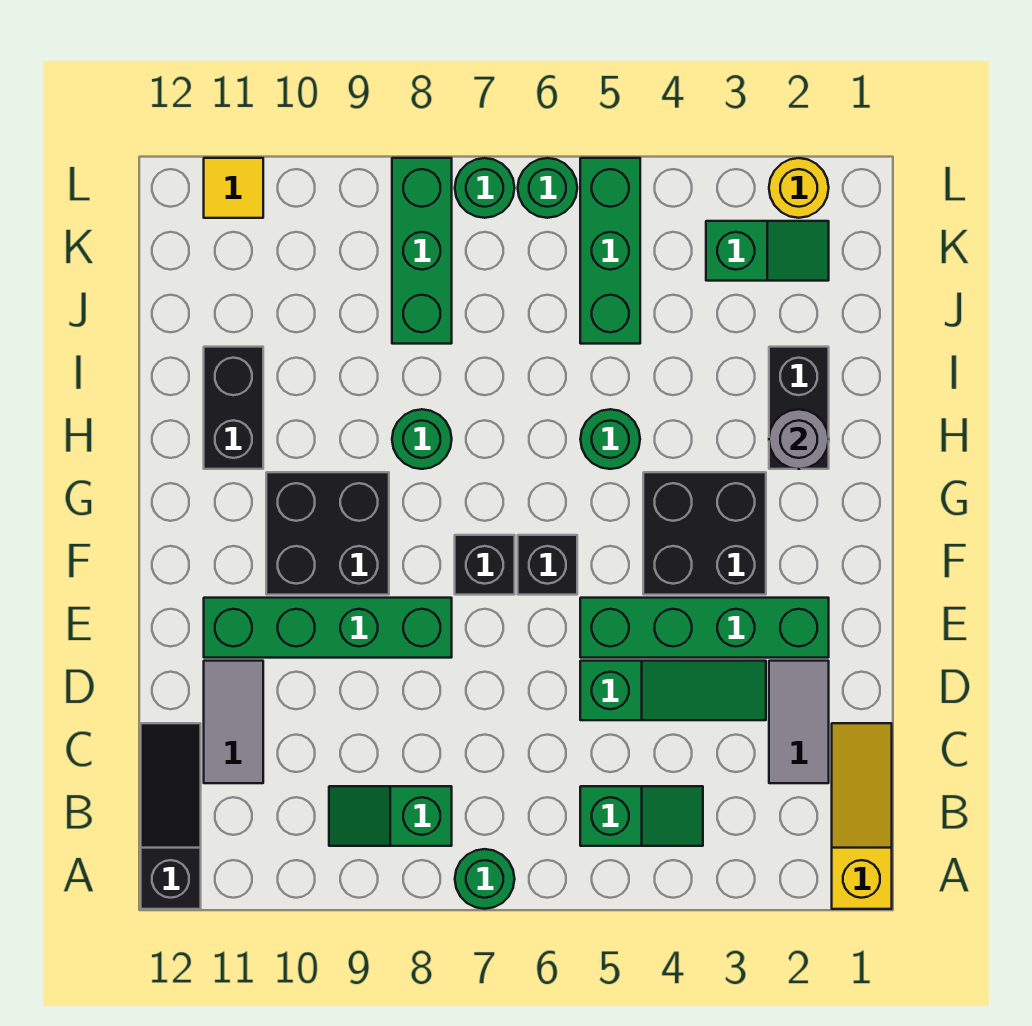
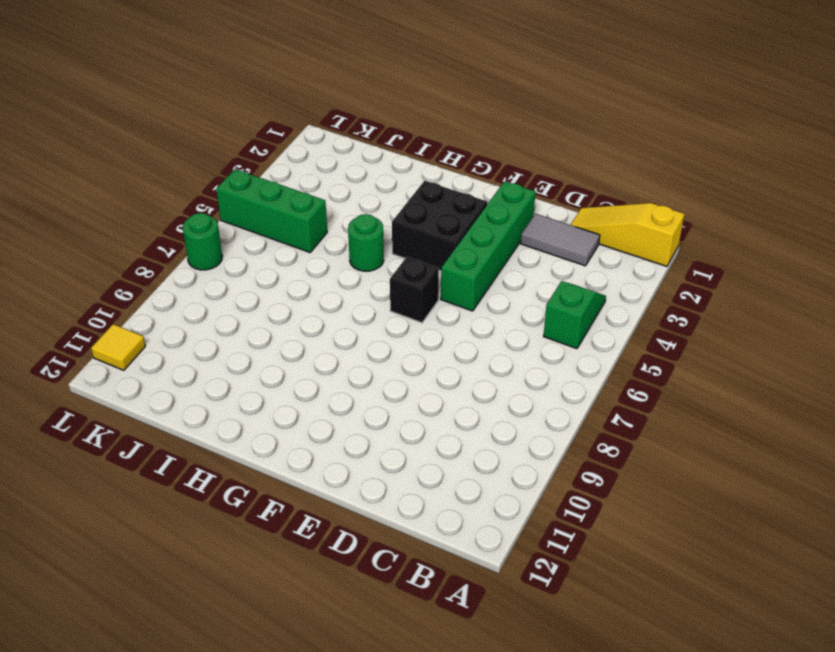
none -> green round brick A7 level 1
none -> black slope A12:C12 level 1 top A
none -> green slope B8:B9 level 1 top 8

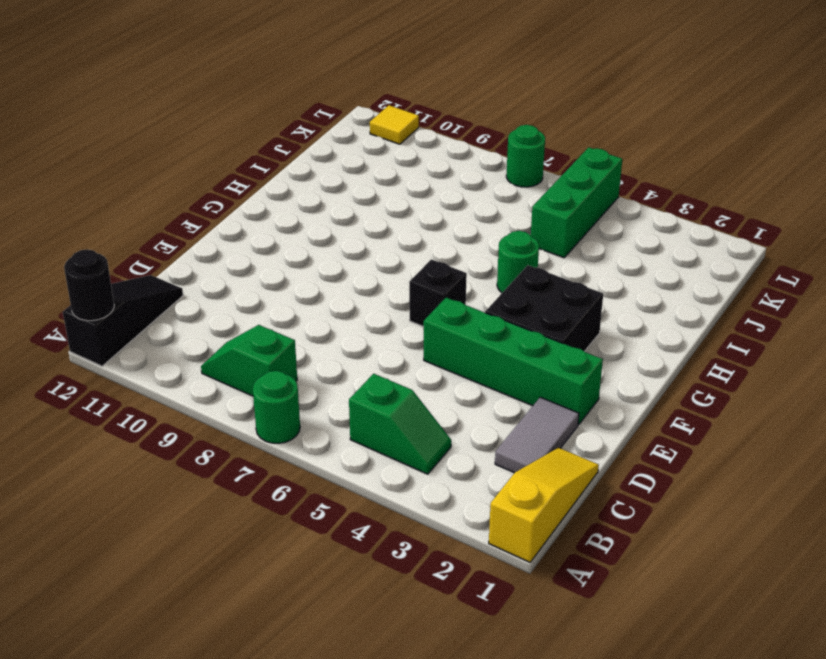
black round brick A12 level 2 -> none
none -> grey tile C11:D11 level 1
none -> green slope D3:D5 level 1 top 5
none -> green brick E8:E11 level 1

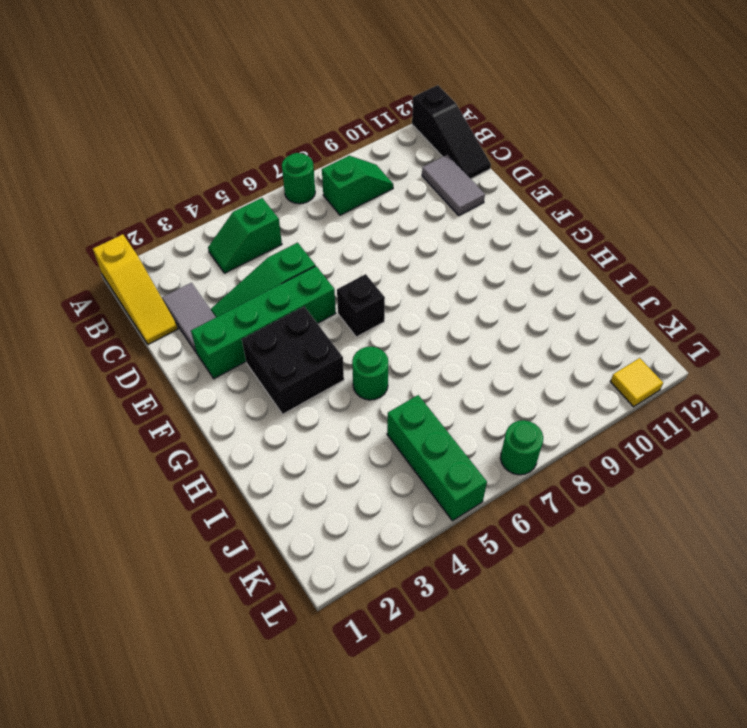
none -> green brick E8:E11 level 1
none -> black brick F7 level 1
none -> black brick F9:G10 level 1

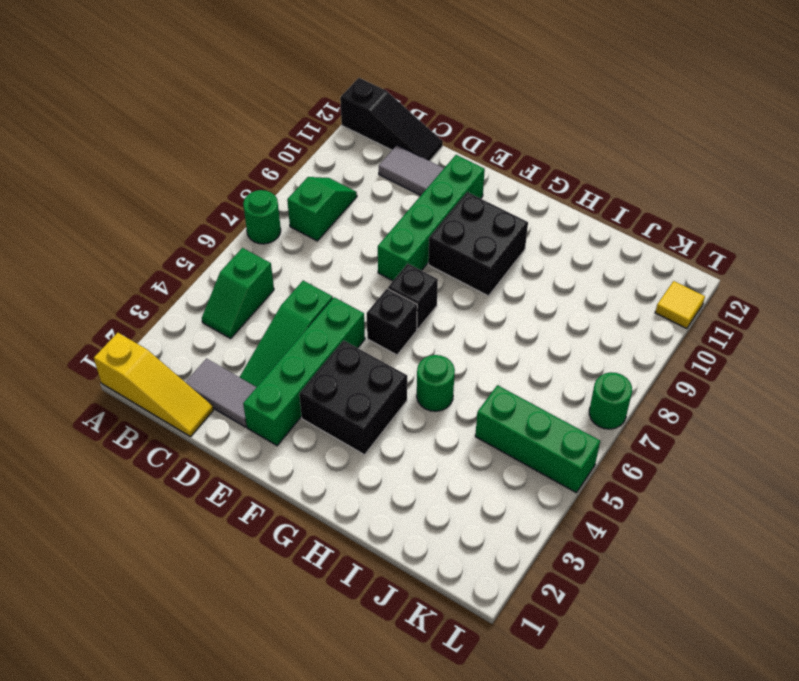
none -> black brick H2:I2 level 1
none -> green round brick H8 level 1
none -> black brick H11:I11 level 1

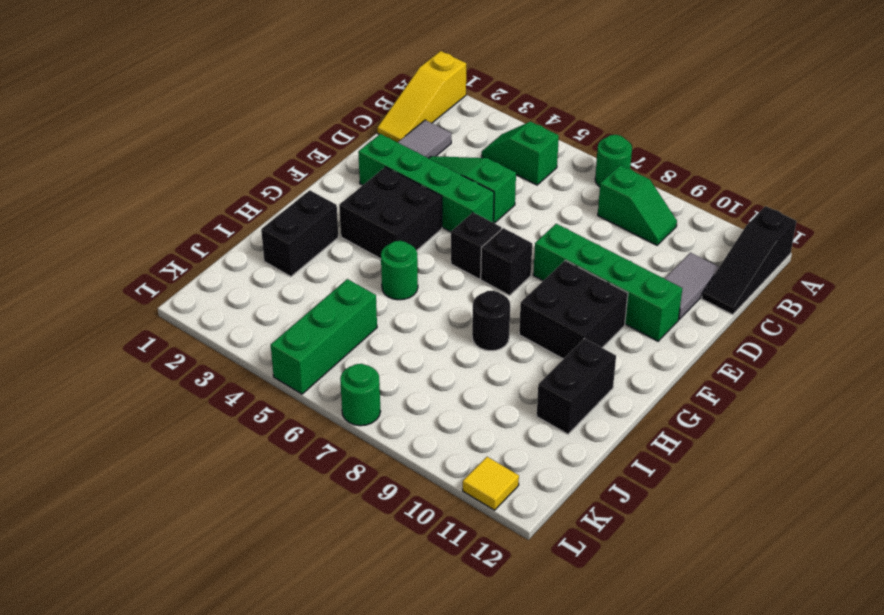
black round brick H8 level 1 -> green round brick H8 level 1
none -> green brick J8:L8 level 1
none -> green slope K2:K3 level 1 top 3
none -> yellow round brick L2 level 1

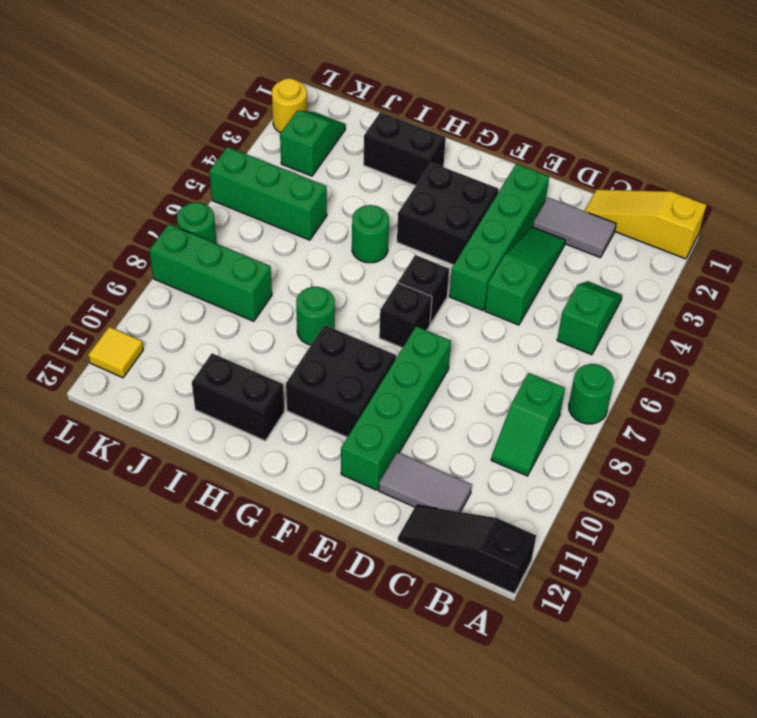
none -> green round brick L6 level 1
none -> grey round brick H2 level 2

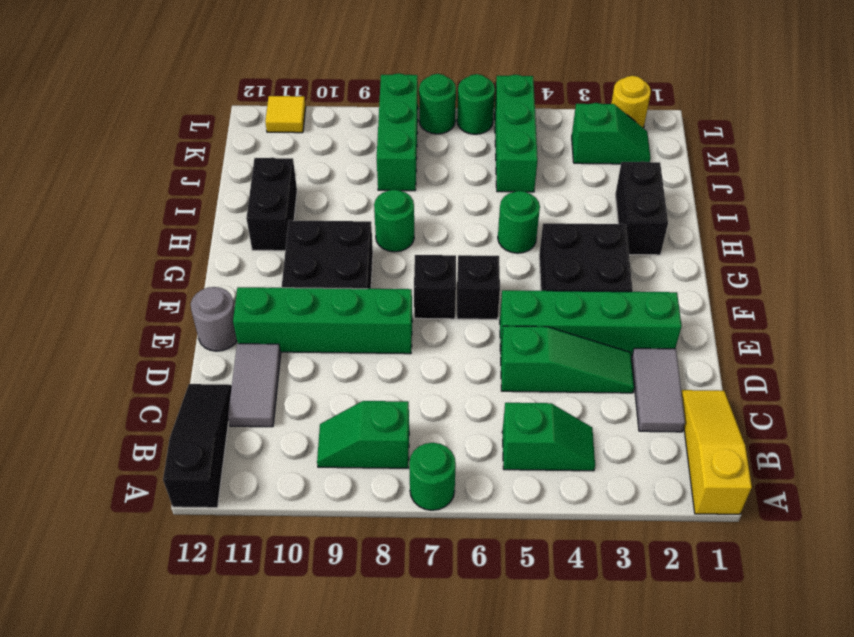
grey round brick E12 level 1 -> grey round brick H2 level 2

